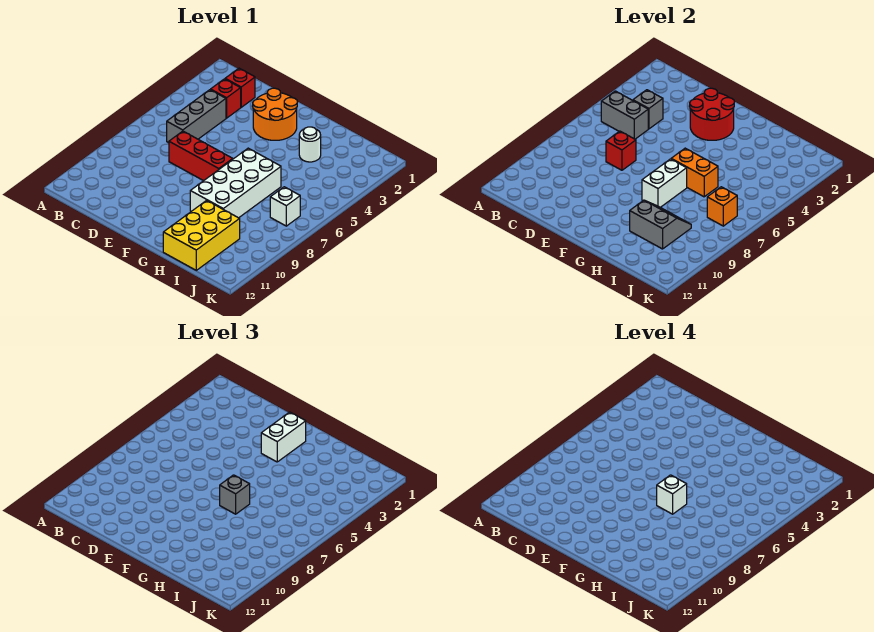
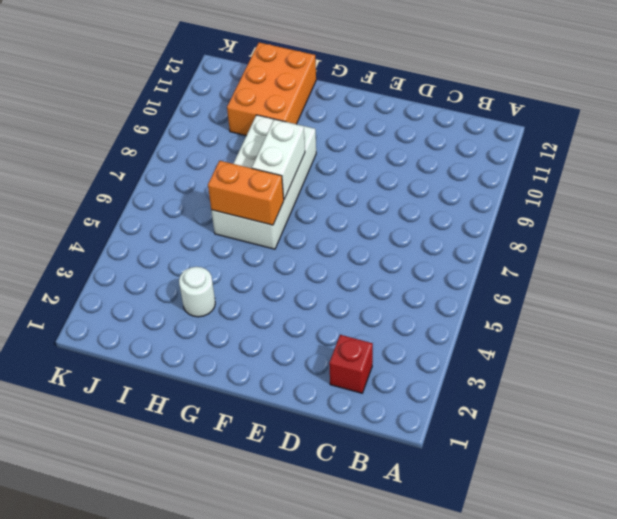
orange brick H10:I12 level 1 -> yellow brick H10:I12 level 1
none -> red brick C3 level 1
none -> grey brick C4:C6 level 1
none -> red brick D7:F7 level 1

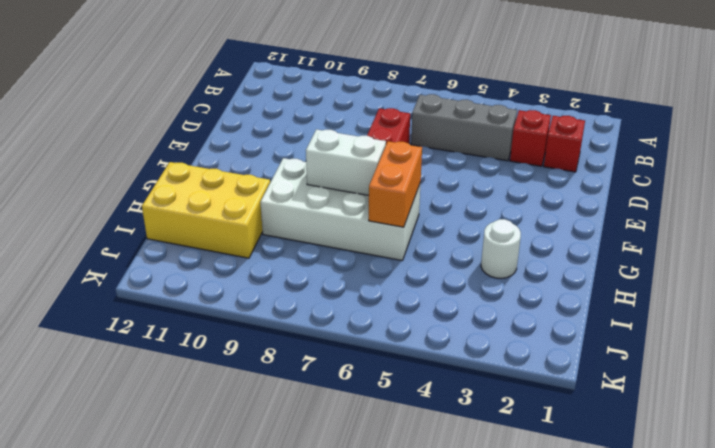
none -> orange round brick E2:F3 level 1
none -> white brick J7 level 1
none -> grey brick B5:C5 level 2

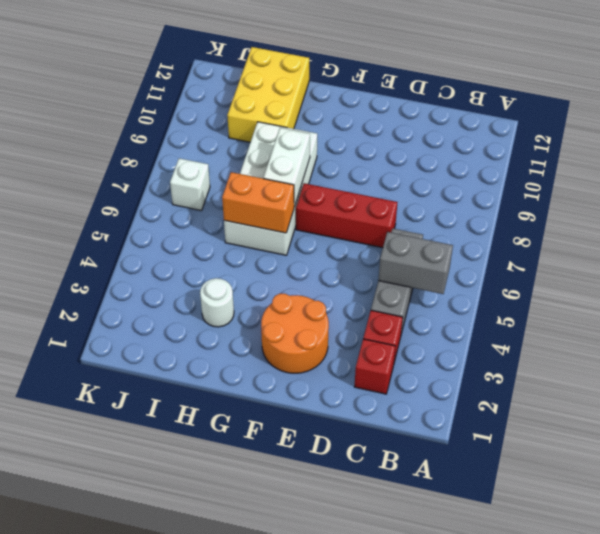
none -> grey brick C4 level 2
none -> red brick D7 level 2
none -> red round brick E2:F3 level 2

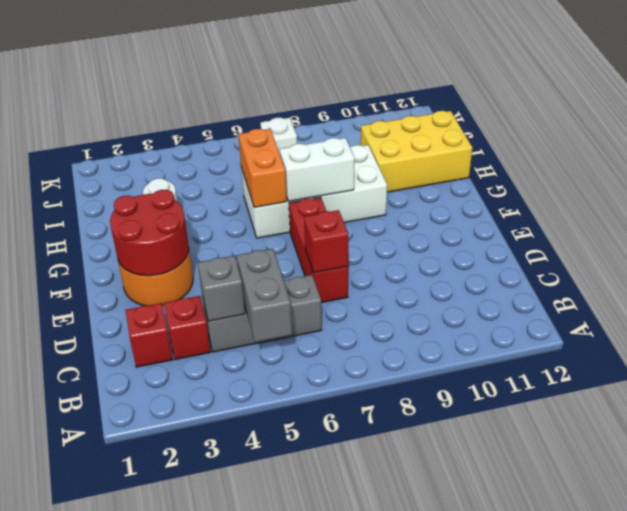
none -> grey slope H9:I10 level 2 top 10
none -> orange brick J7 level 2
none -> white brick F2:F3 level 3

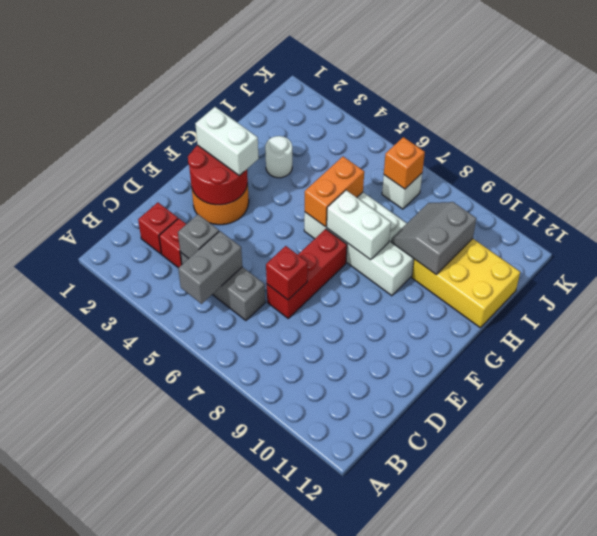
none -> grey brick G7 level 3
none -> white brick G7 level 4

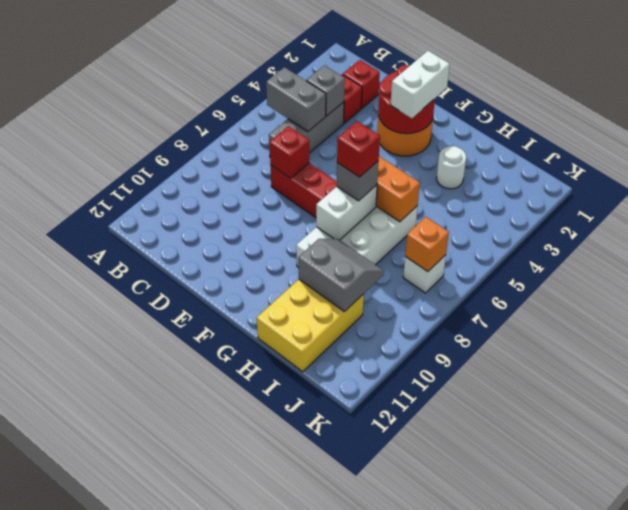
red brick G7 level 4 -> white brick G7 level 4

